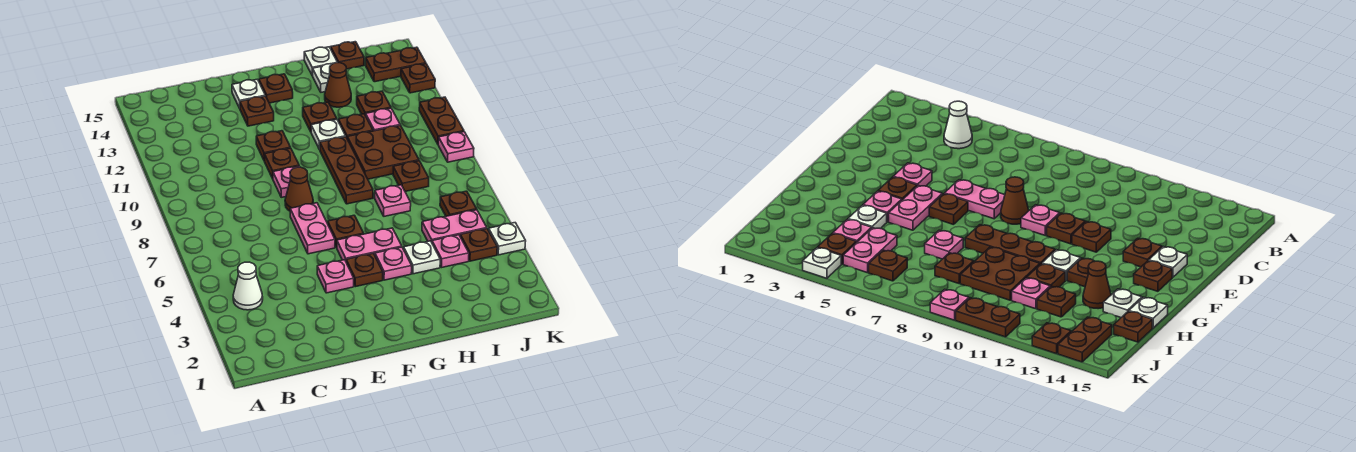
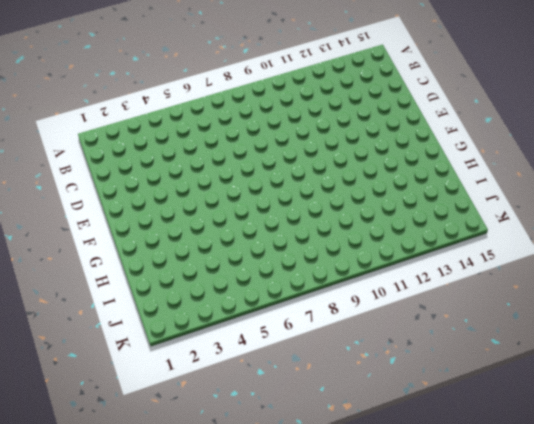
none -> white cone B4 level 1
none -> pink plate E4 level 1
none -> pink plate E6:E7 level 1
none -> brown cone E8 level 1

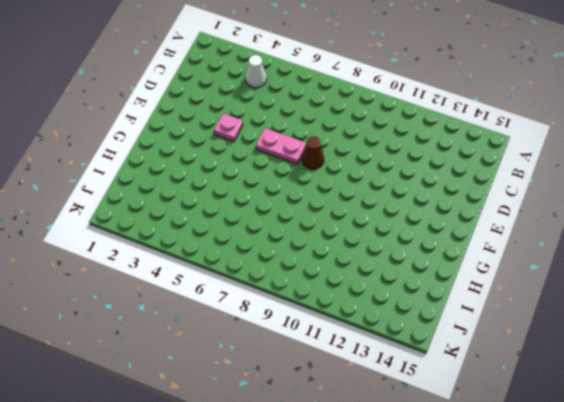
none -> pink plate E9 level 1
none -> brown plate E10 level 1
none -> brown plate E11 level 1
none -> brown plate E13 level 1

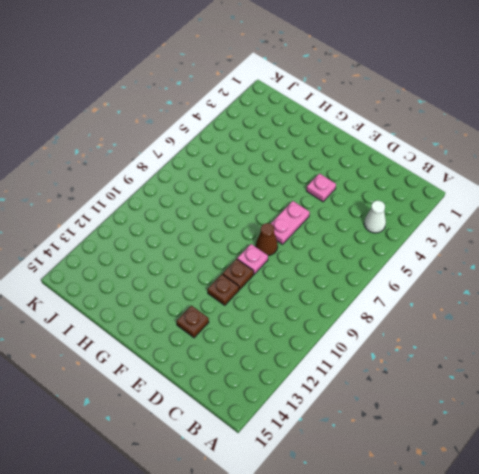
none -> white plate E14 level 1
none -> brown plate F4 level 1
none -> pink plate F5:G5 level 1
none -> brown plate F6 level 1

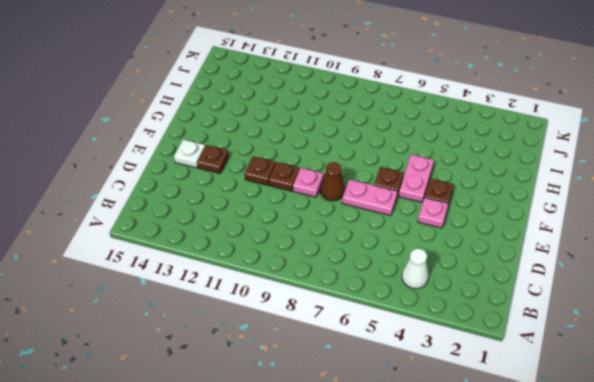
none -> brown plate F14 level 1
none -> pink plate G4 level 1
none -> brown plate G8:G10 level 1
none -> white plate G11 level 1

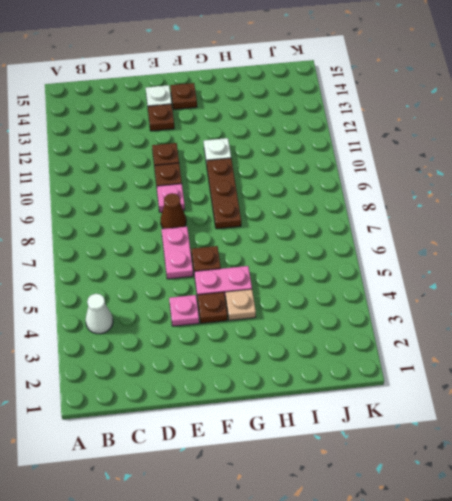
tan plate G4 level 1 -> pink plate G4 level 1
none -> brown plate G12 level 1
none -> white plate H4 level 1
none -> pink plate H7 level 1
none -> brown plate H9:I10 level 1

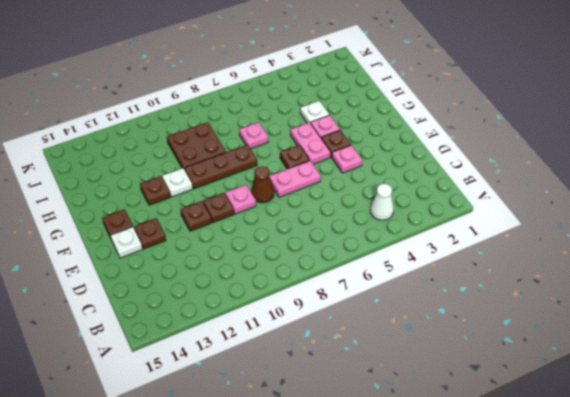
none -> brown plate H11 level 1
none -> brown cone H13 level 1
none -> white plate H14 level 1
none -> white plate H15 level 1

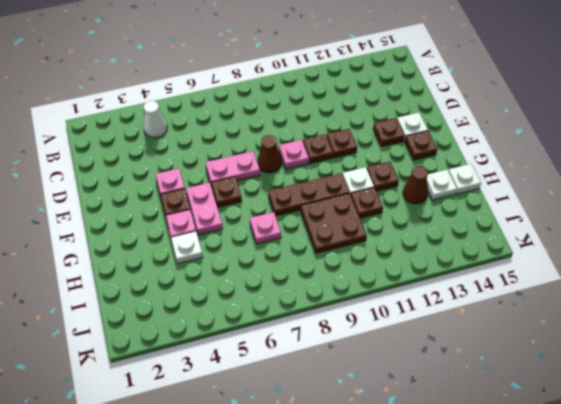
none -> pink plate I4 level 1
none -> pink plate I5:J5 level 1
none -> brown plate I8 level 1
none -> pink plate I11 level 1

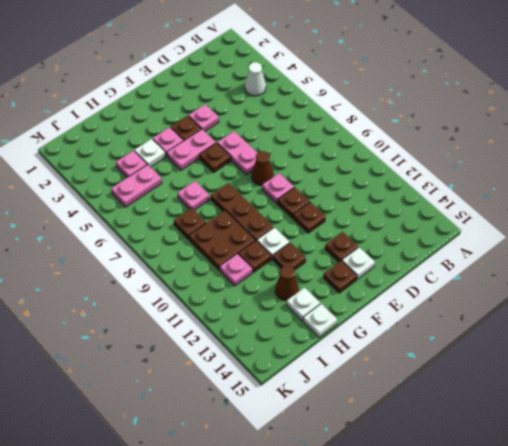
none -> brown plate I12 level 1
none -> brown plate I15 level 1
none -> brown plate J4 level 1
none -> brown plate J6 level 1

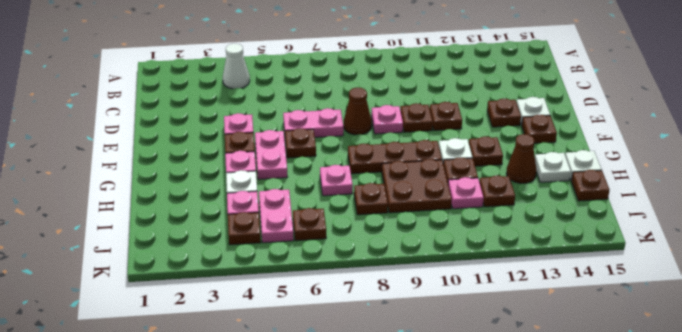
none -> brown plate J14:K14 level 1
none -> white plate K4 level 1
none -> pink plate K9 level 1
none -> brown plate K10:K11 level 1

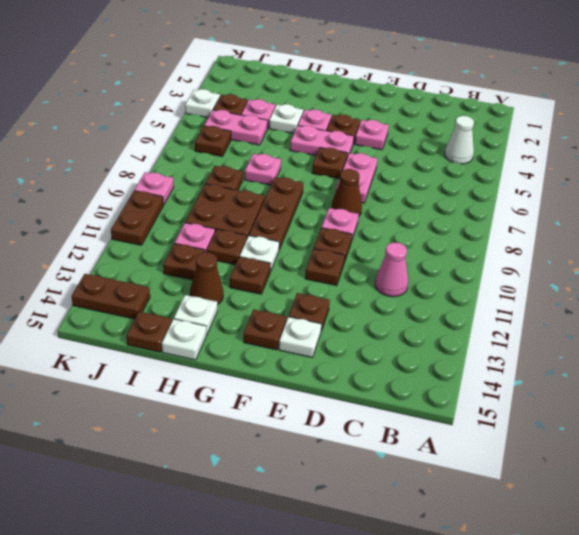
pink cone C11 level 1 -> none
none -> brown plate K13 level 1

